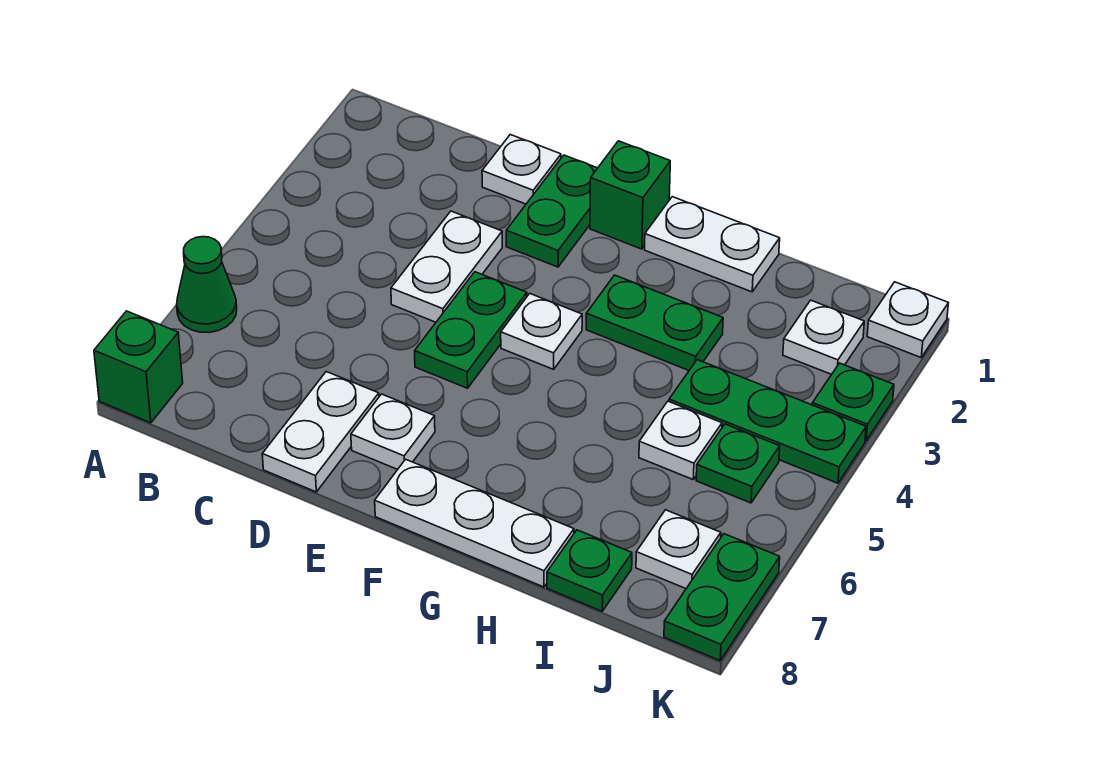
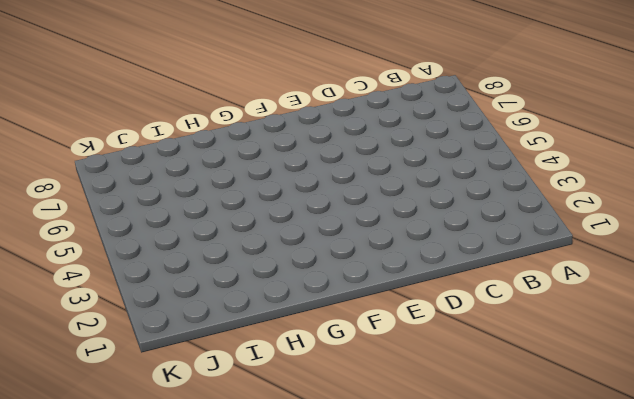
none -> green cone A6 level 1
none -> green brick A8 level 1
none -> white plate D1 level 1

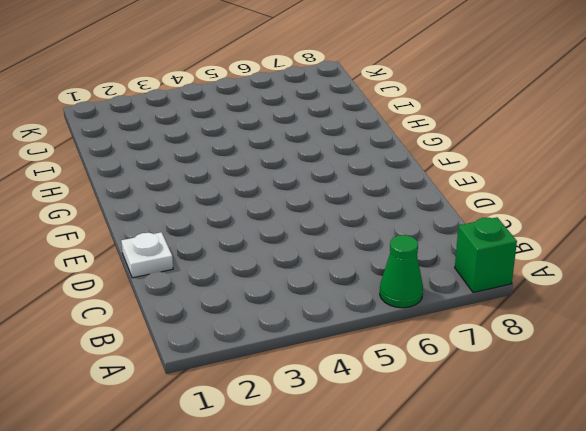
none -> white plate D3:D4 level 1
none -> white plate D7:D8 level 1
none -> green plate E1:E2 level 1

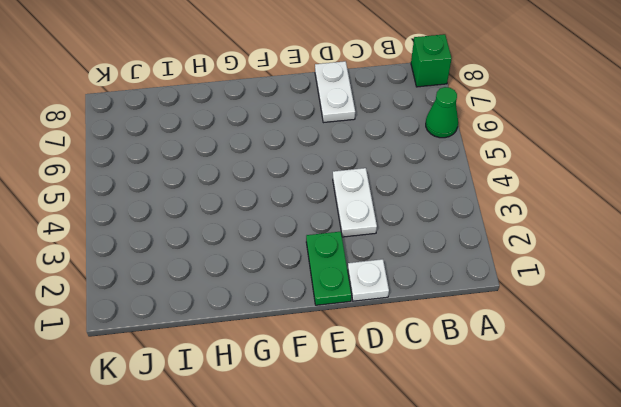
none -> green plate E4:E5 level 1
none -> white plate E7 level 1
none -> green brick F1 level 1

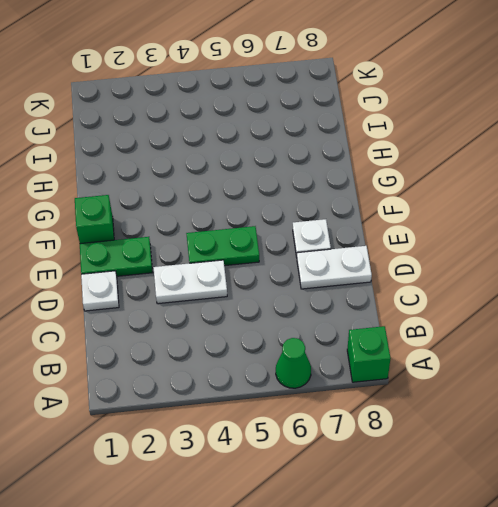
none -> white plate F4 level 1
none -> white plate F8:H8 level 1
none -> white plate G1:H1 level 1

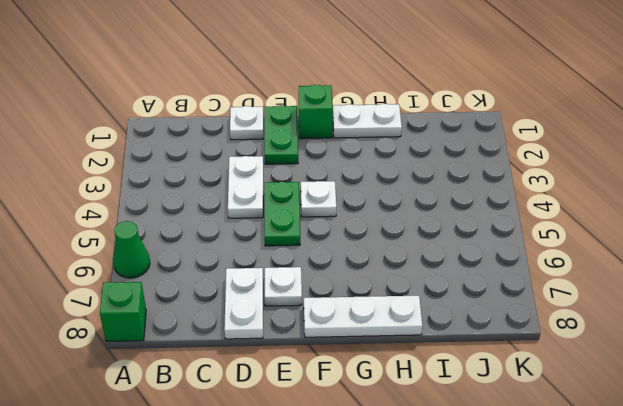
none -> green plate G3:H3 level 1
none -> green plate I4:K4 level 1
none -> white plate I5 level 1

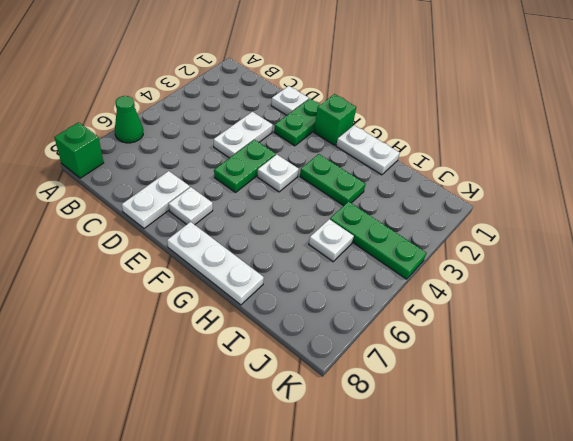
none -> green plate I8 level 1
none -> white plate J2 level 1
none -> green plate J5 level 1

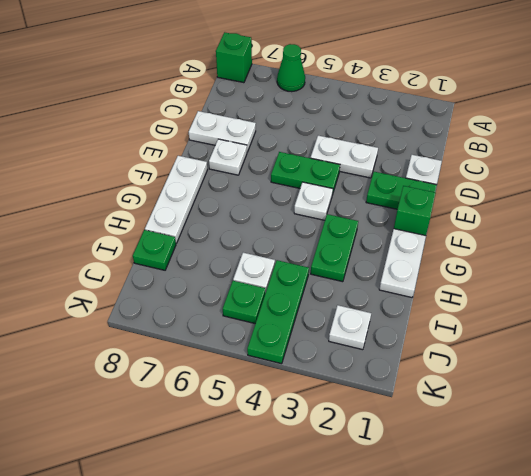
none -> white plate J7 level 1
none -> white plate K1 level 1
none -> green plate K3 level 1

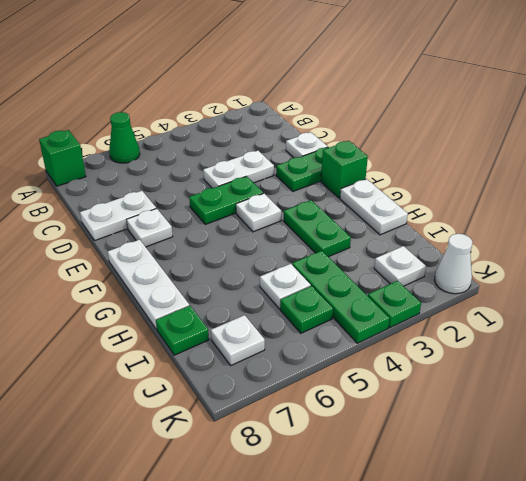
white cone K1 level 1 -> white plate K1 level 1
none -> green plate K7:K8 level 1

